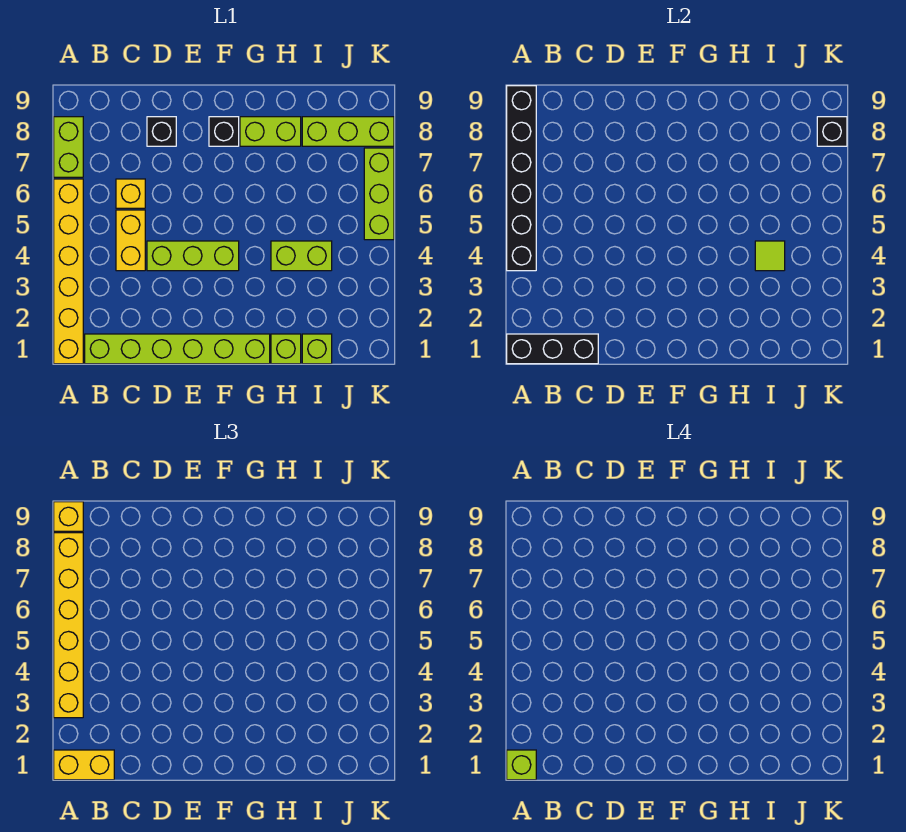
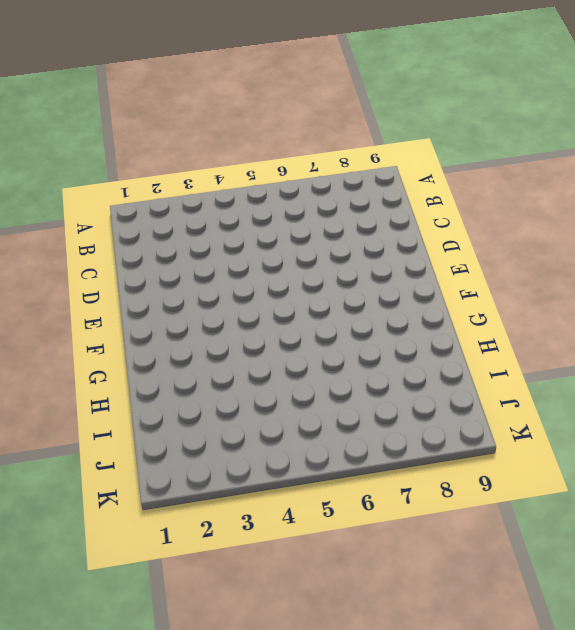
none -> yellow brick A1:A6 level 1
none -> lime brick A7:A8 level 1
none -> lime brick B1:G1 level 1

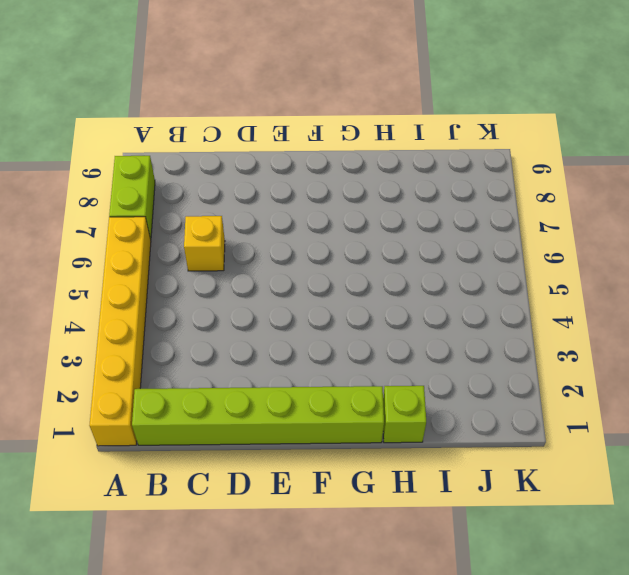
none -> yellow brick C4:C5 level 1
none -> lime brick D4:F4 level 1
none -> black brick D8 level 1

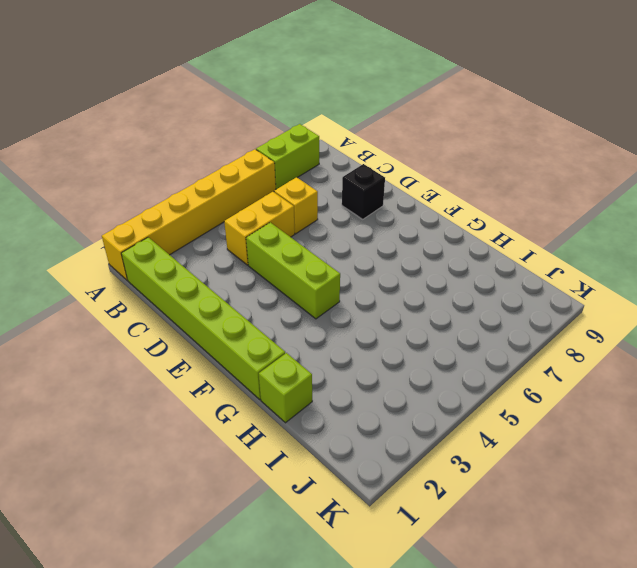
none -> black brick F8 level 1
none -> lime brick G8:H8 level 1
none -> lime brick H4:I4 level 1

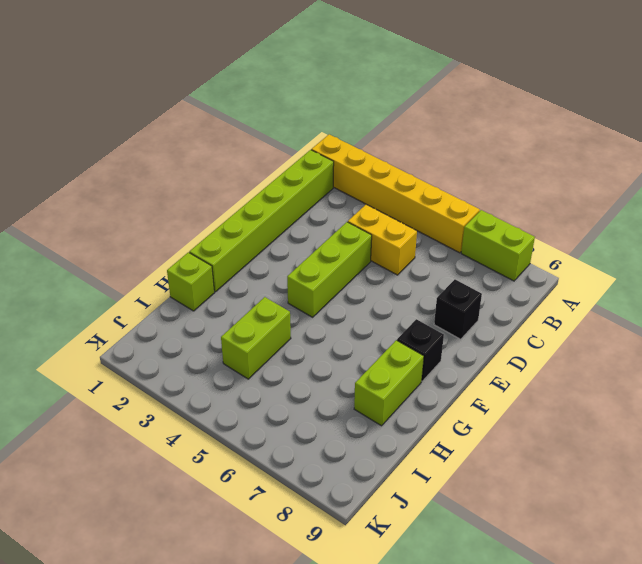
none -> yellow brick C6 level 1
none -> lime brick I1 level 1
none -> lime brick I8:K8 level 1

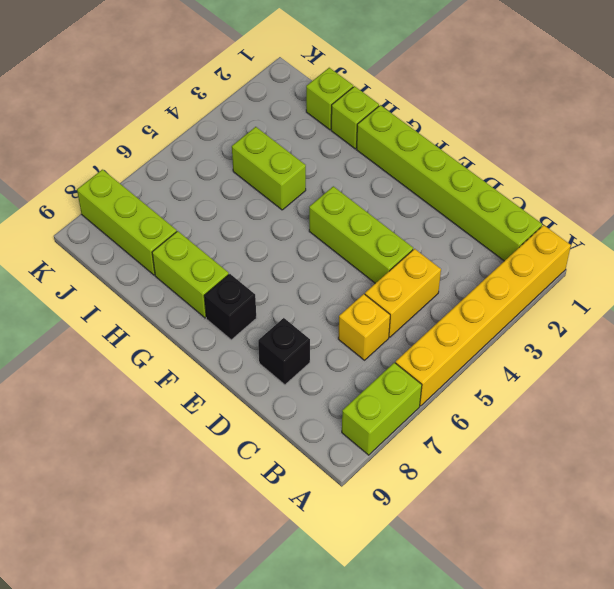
none -> lime brick K5:K7 level 1
none -> black brick A1:C1 level 2
none -> black brick A4:A9 level 2

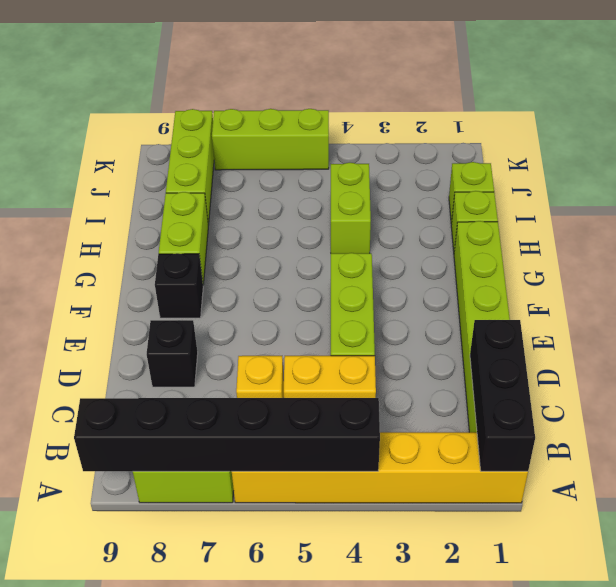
none -> lime tile I4 level 2
none -> black brick K8 level 2
none -> yellow brick A1:B1 level 3

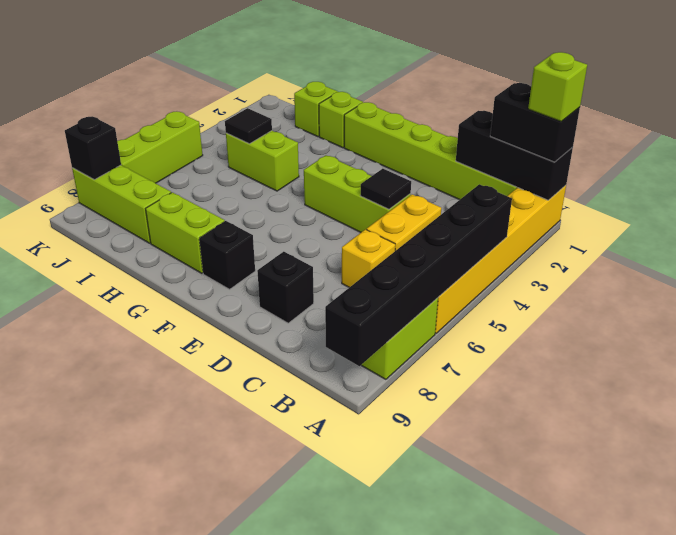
black brick A1:B1 level 3 -> yellow brick A1:B1 level 3
black tile D4 level 2 -> none
black tile I4 level 2 -> lime tile I4 level 2
none -> yellow brick A3:A8 level 3
none -> yellow brick A9 level 3

